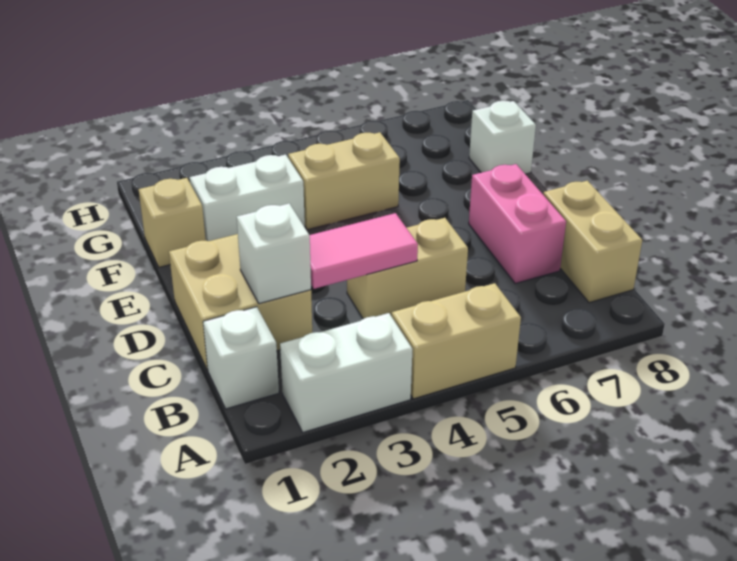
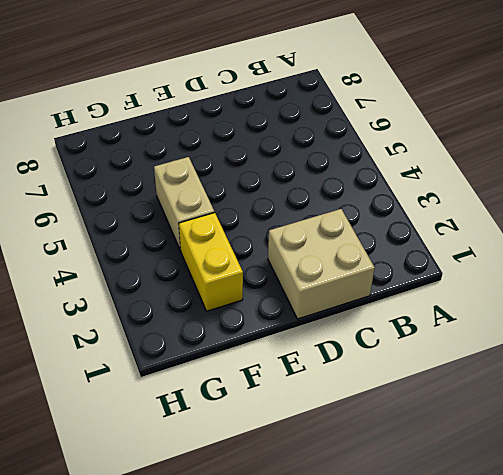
yellow brick F2:F3 level 1 -> white brick F2:F3 level 1
none -> white brick A2:A3 level 1
none -> tan brick A4:A5 level 1
none -> white brick B1 level 1

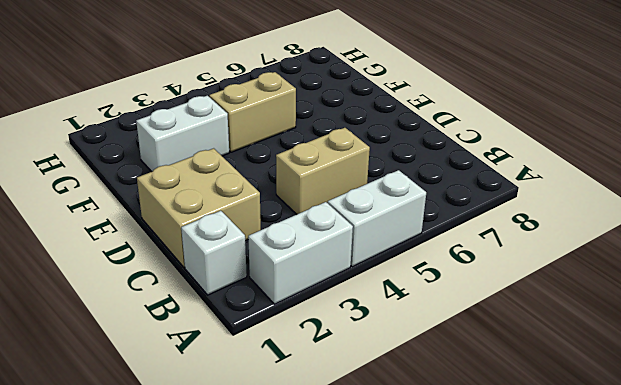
white brick A4:A5 level 1 -> tan brick A4:A5 level 1
none -> tan brick B8:C8 level 1
none -> pink brick C7:D7 level 1
none -> tan brick F1 level 1

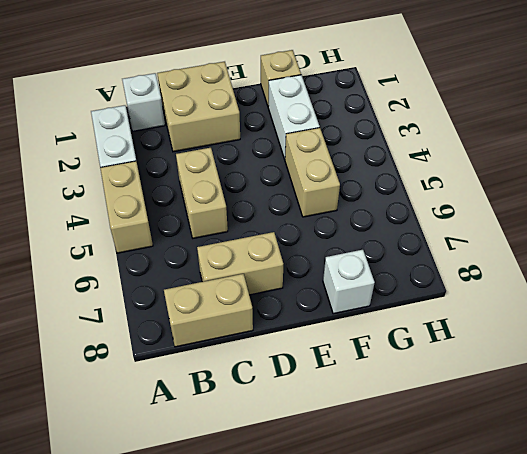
tan brick C7:D7 level 1 -> pink brick C7:D7 level 1
none -> white brick C2 level 2
none -> pink tile C3:C4 level 2

